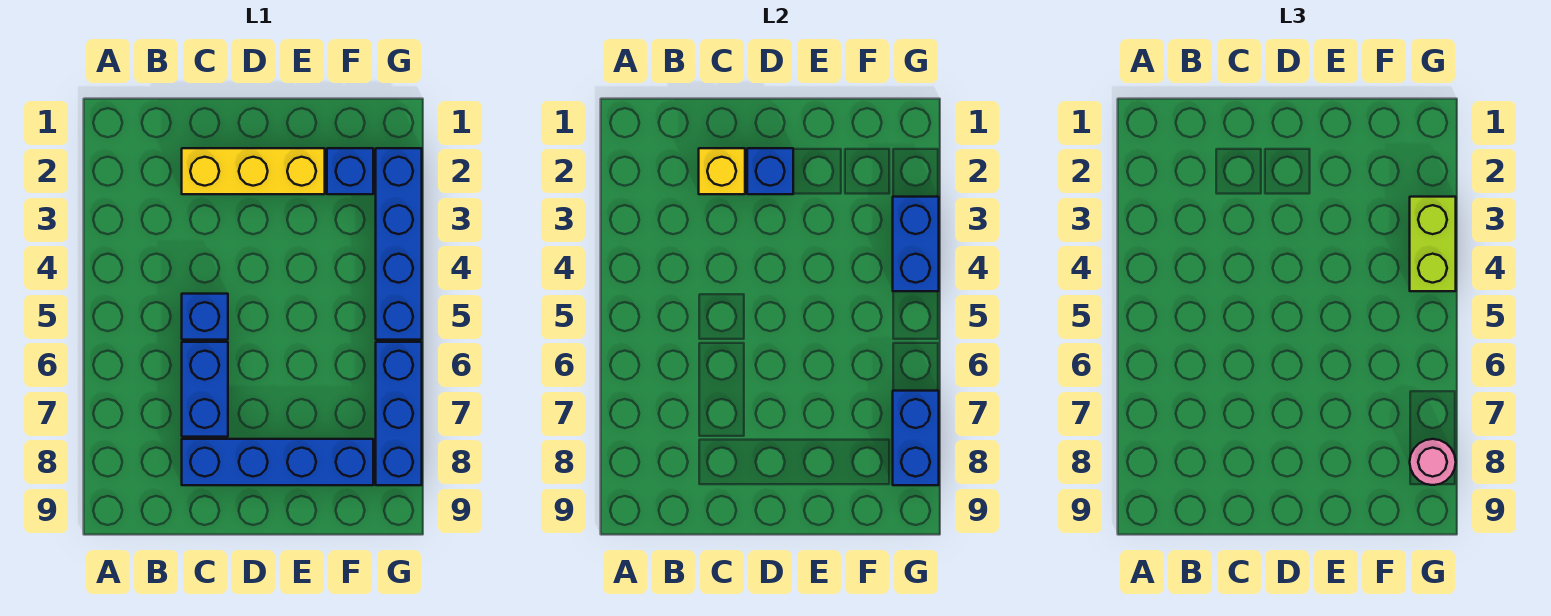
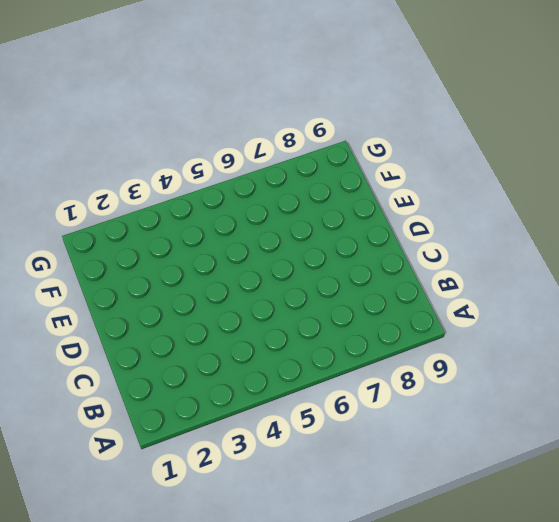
none -> yellow brick C2:E2 level 1
none -> blue brick C5 level 1
none -> blue brick C6:C7 level 1

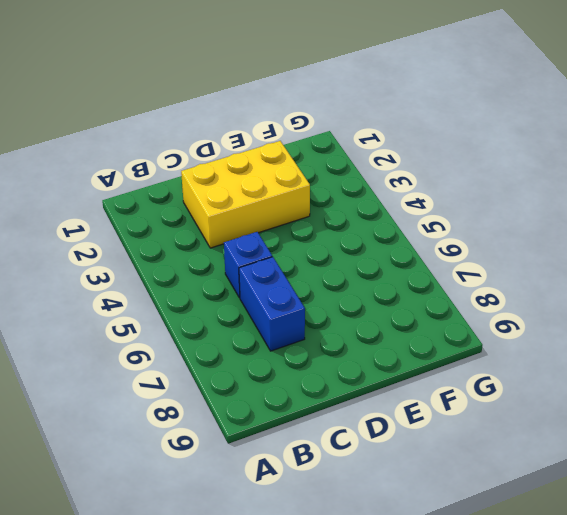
yellow brick C2:E3 level 1 -> yellow brick C2:E2 level 1
none -> blue brick C8:F8 level 1
none -> blue brick F2 level 1
none -> blue brick G2:G5 level 1

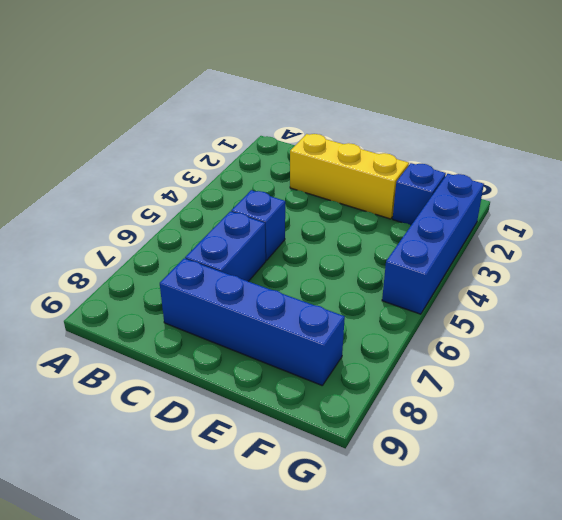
none -> blue brick G6:G8 level 1
none -> yellow brick C2 level 2
none -> blue brick D2 level 2

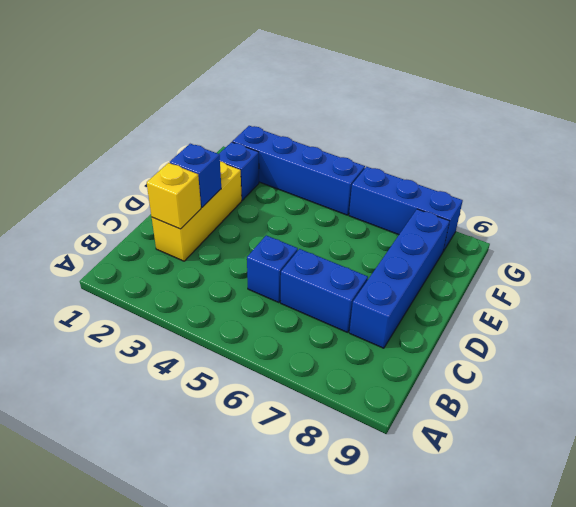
none -> blue brick G3:G4 level 2
none -> blue brick G7:G8 level 2
none -> lime brick G3:G4 level 3

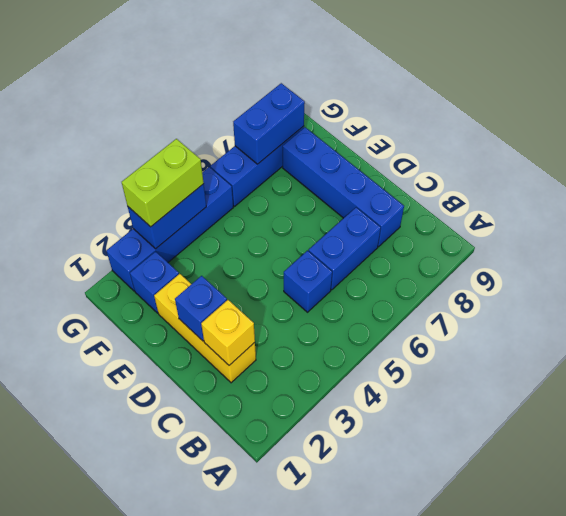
none -> pink round brick G8 level 3

